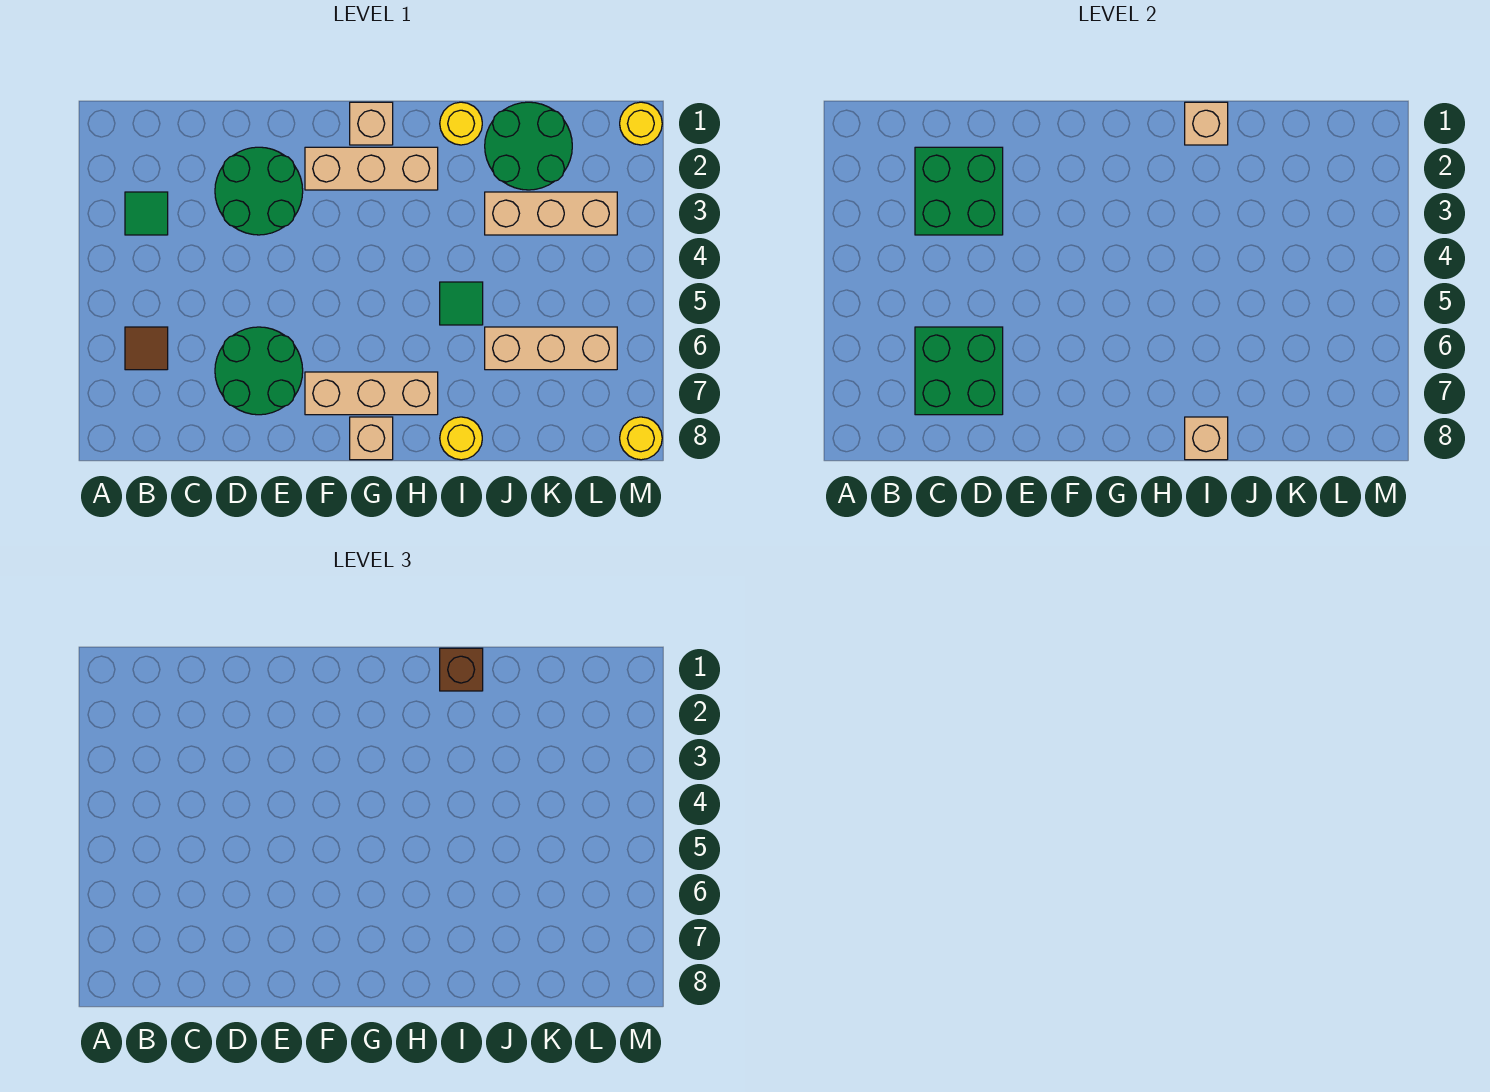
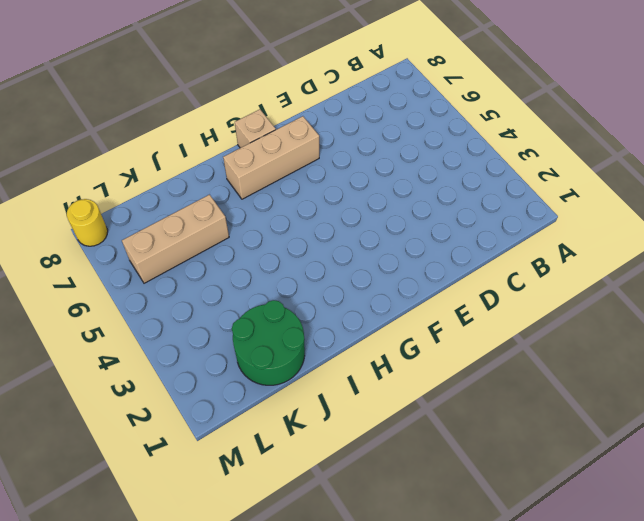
none -> green tile B3 level 1
none -> brown tile B6 level 1
none -> green round brick D2:E3 level 1

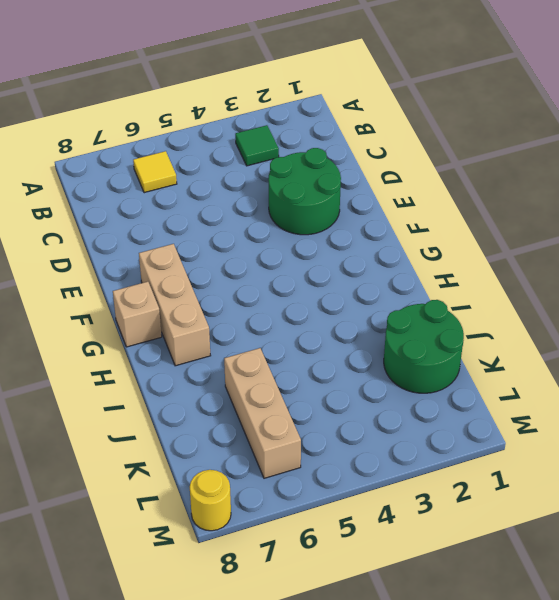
yellow tile B6 level 1 -> brown tile B6 level 1
none -> green round brick D6:E7 level 1
none -> tan brick F2:H2 level 1
none -> tan brick G1 level 1

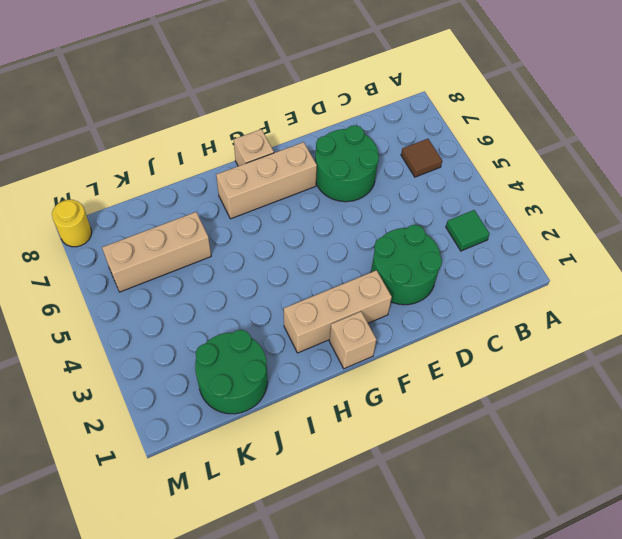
none -> yellow round brick I1 level 1
none -> green tile I5 level 1
none -> yellow round brick I8 level 1

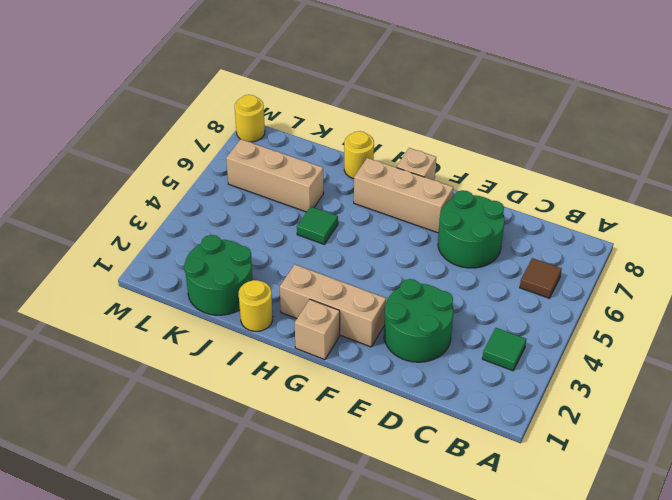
none -> tan brick J3:L3 level 1
none -> yellow round brick M1 level 1
none -> green brick C2:D3 level 2

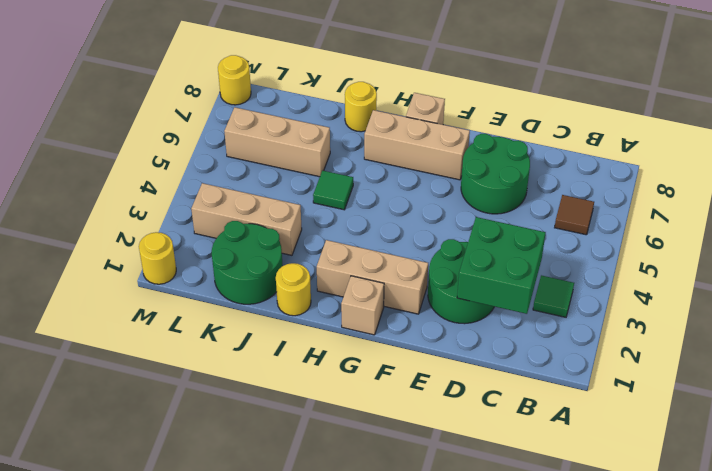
none -> green brick C6:D7 level 2
none -> tan brick I1 level 2
none -> tan brick I8 level 2

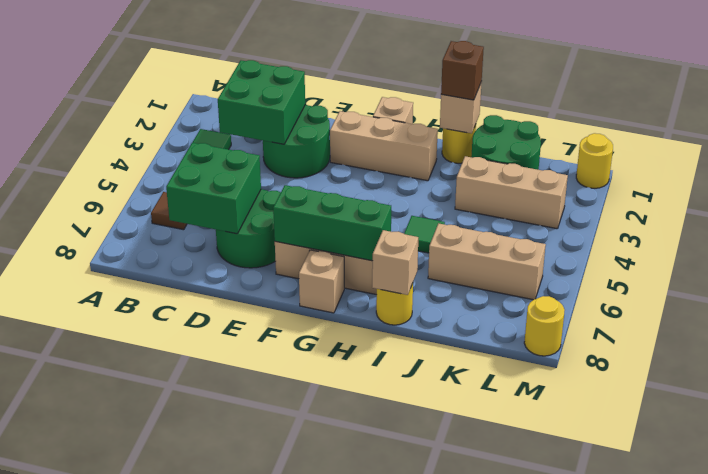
green brick F7:H7 level 2 -> none

